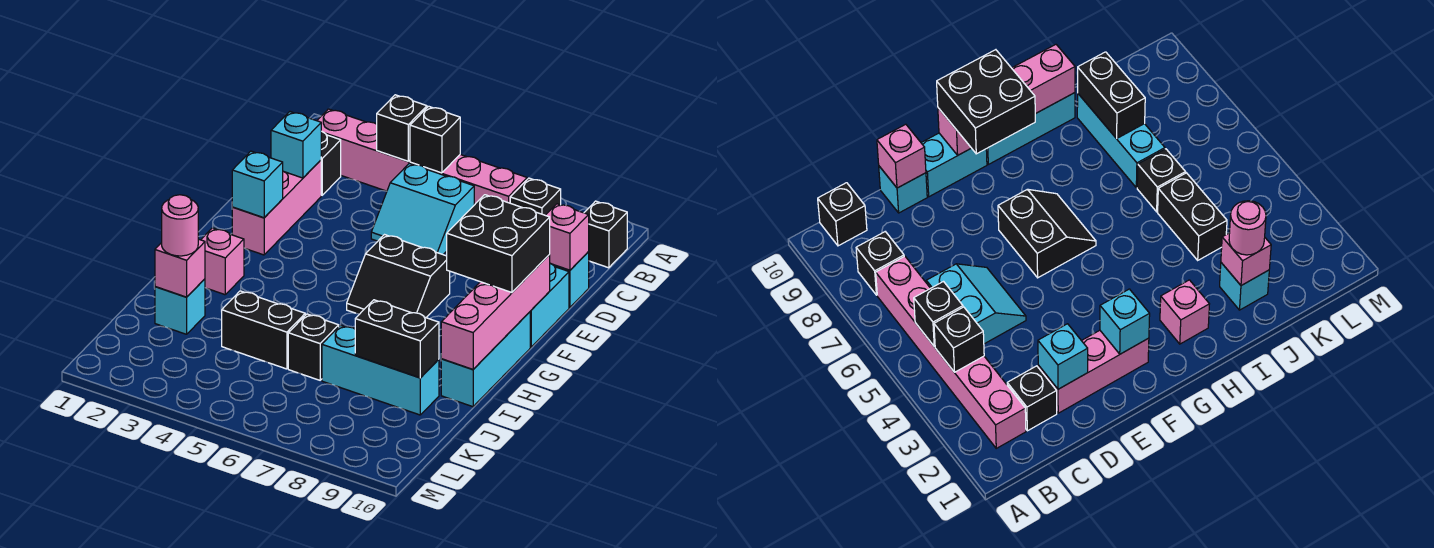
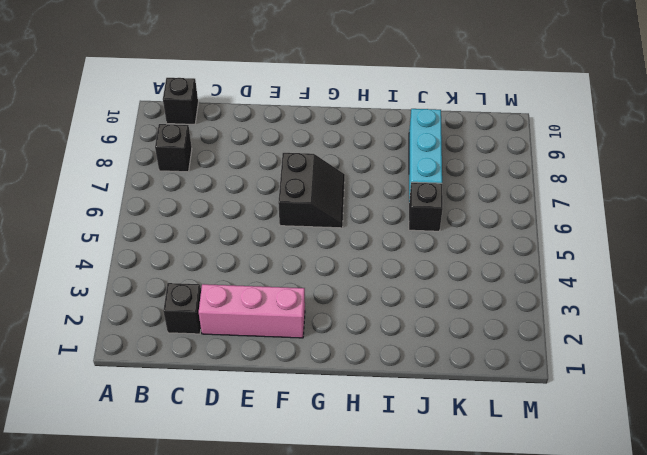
none -> pink brick B2:B7 level 1
none -> cyan slope C5:D6 level 1 top C
none -> cyan brick D10 level 1

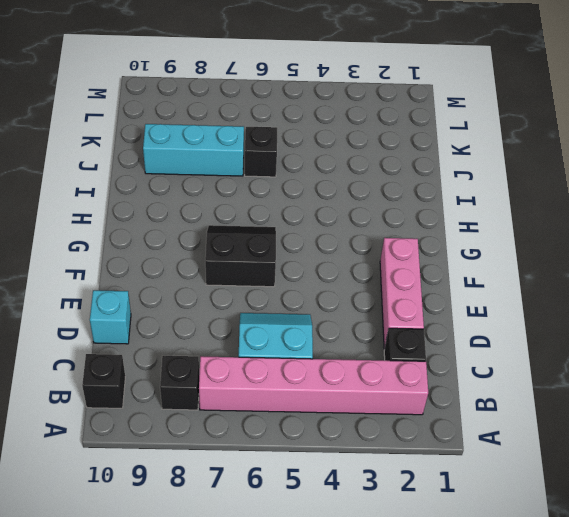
none -> cyan brick E10:F10 level 1
none -> cyan brick G10:I10 level 1
none -> pink brick H2 level 1

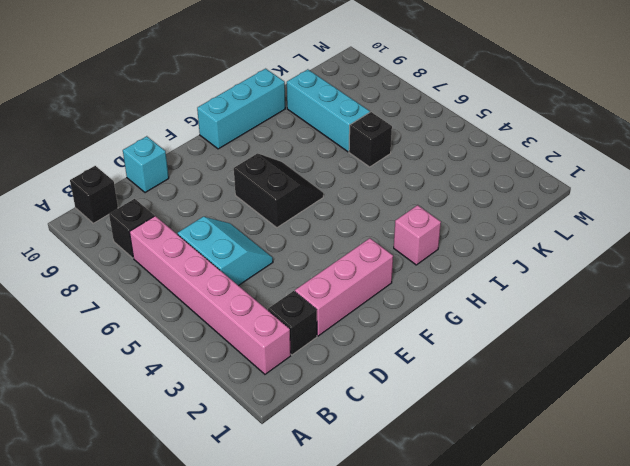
none -> cyan brick E10:F10 level 1
none -> cyan brick J2 level 1
none -> black brick J4:J5 level 1

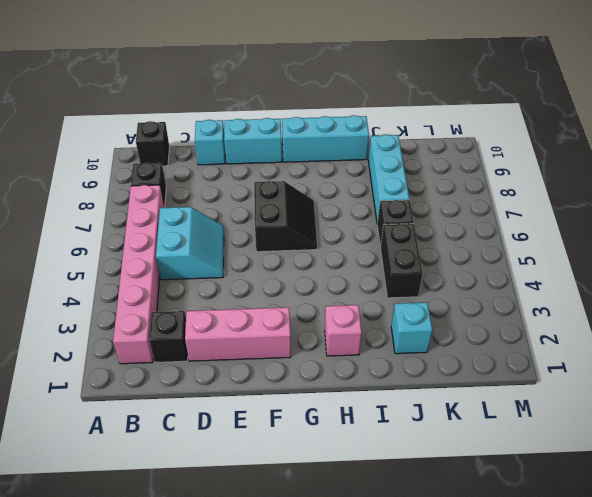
none -> black brick B4 level 2
none -> black brick B5 level 2
none -> cyan brick D2 level 2

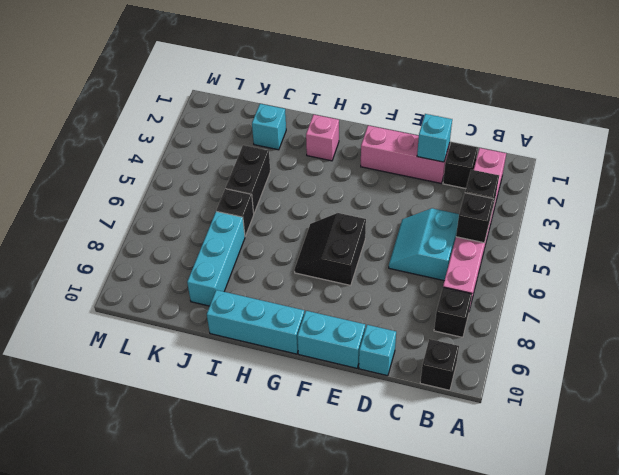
none -> pink brick D10 level 2
none -> cyan brick F2 level 2
none -> pink brick F10:I10 level 2

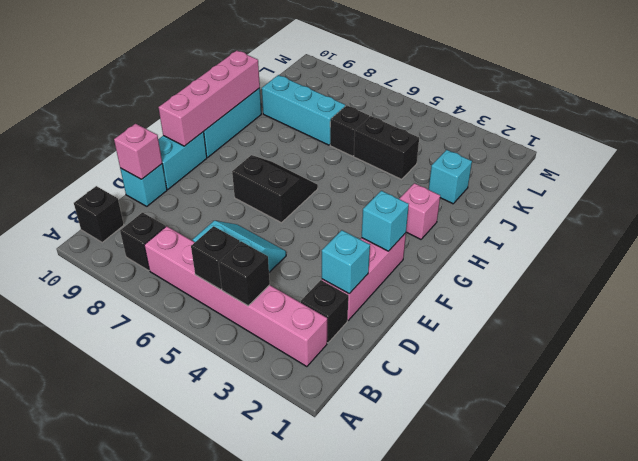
none -> pink brick J2 level 2
none -> black brick J8:J9 level 2
none -> black brick F9:G10 level 3

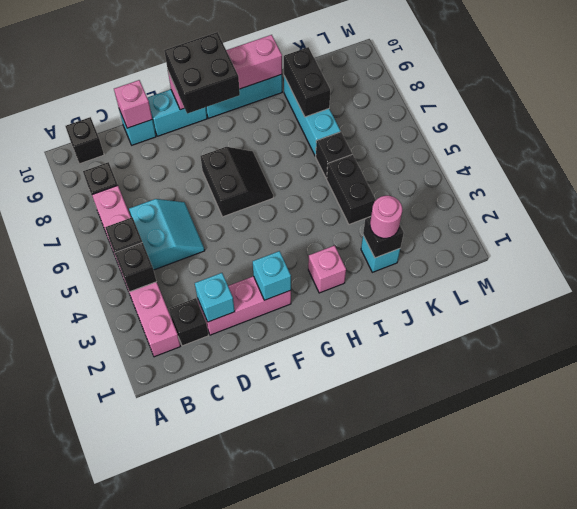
black brick J2 level 2 -> pink brick J2 level 2

